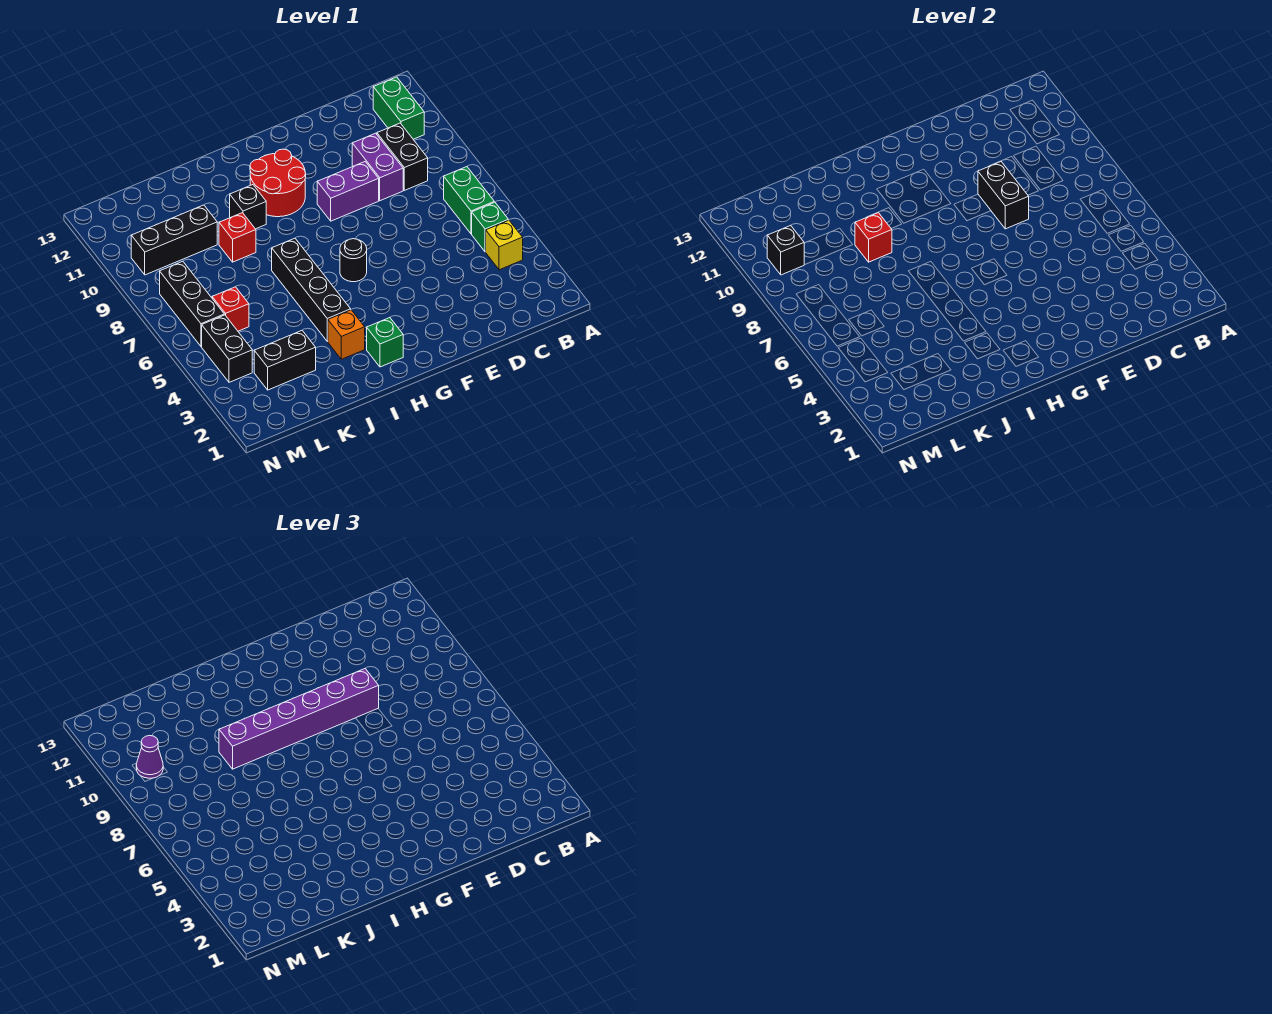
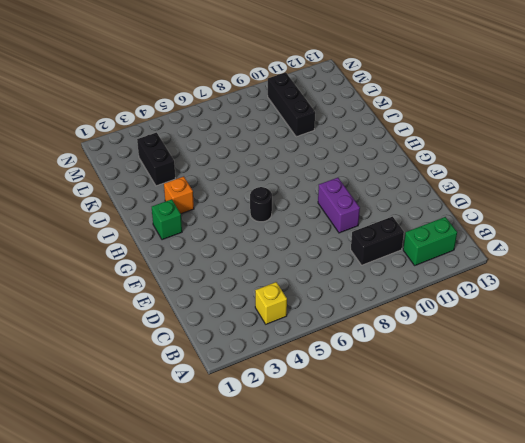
none -> green brick B5 level 1
none -> green brick B6:B7 level 1
none -> purple brick D9:D10 level 1

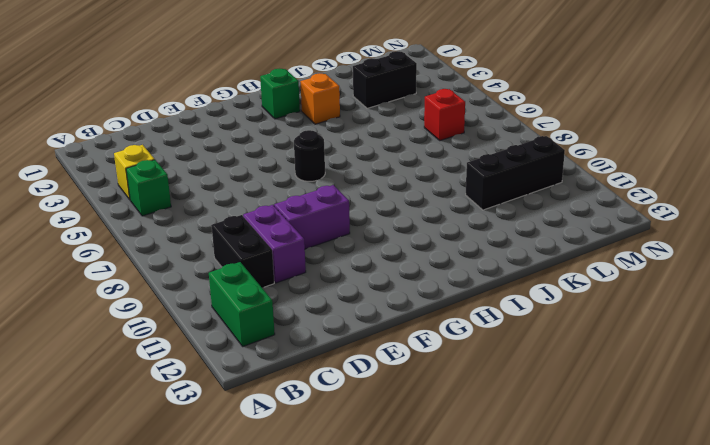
none -> green brick B6:B7 level 1
none -> red round brick G10:H11 level 1
none -> black brick I4:I7 level 1

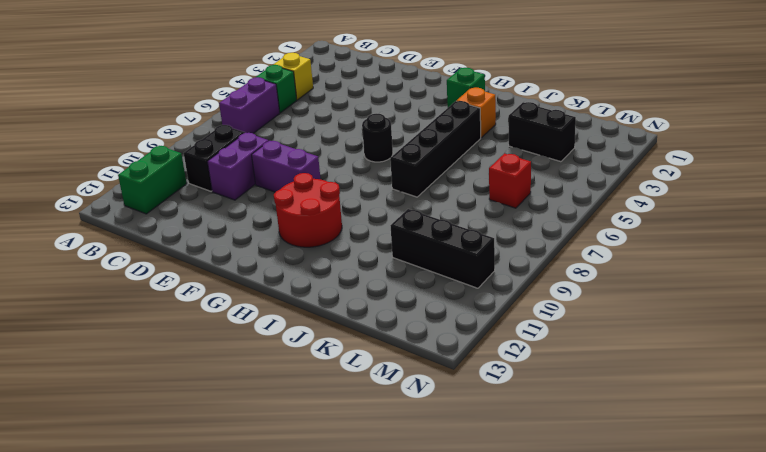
purple brick B6:B7 level 1 -> green brick B6:B7 level 1
none -> black brick I10 level 1
none -> red brick J9 level 1
none -> black brick M4:M5 level 1

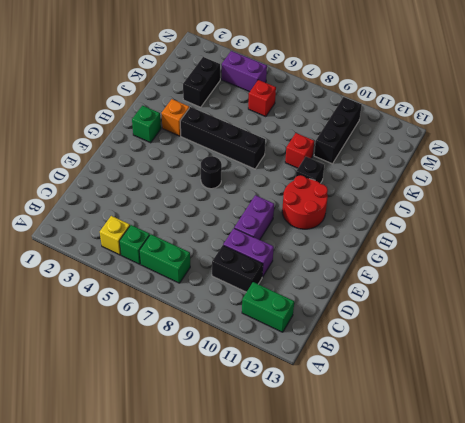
purple brick M4:M5 level 1 -> black brick M4:M5 level 1
none -> black brick M6:M8 level 1
none -> black brick E8:E9 level 2
none -> red brick J9 level 2

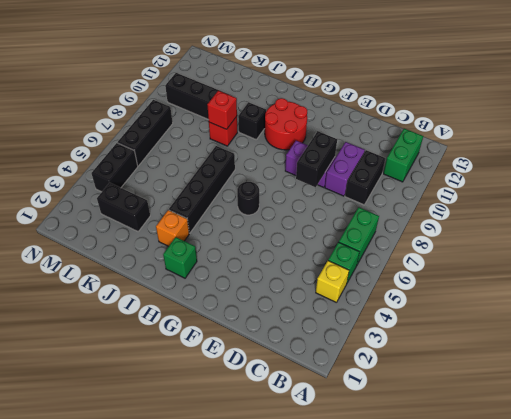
none -> red brick L6 level 1
none -> black brick M10 level 2
none -> purple brick E9:J9 level 3

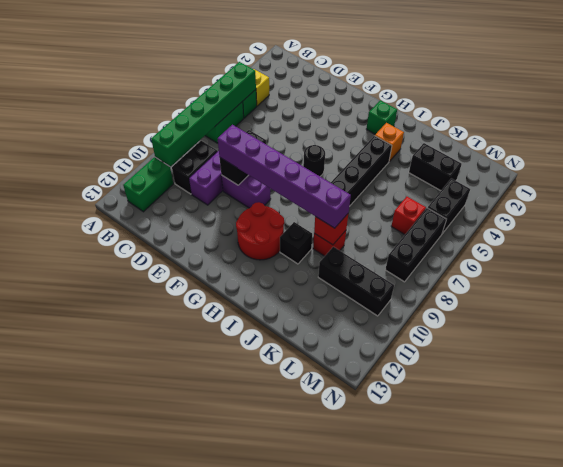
green brick B5:B10 level 2 -> none
none -> black brick M10 level 2
none -> purple cone M10 level 3

